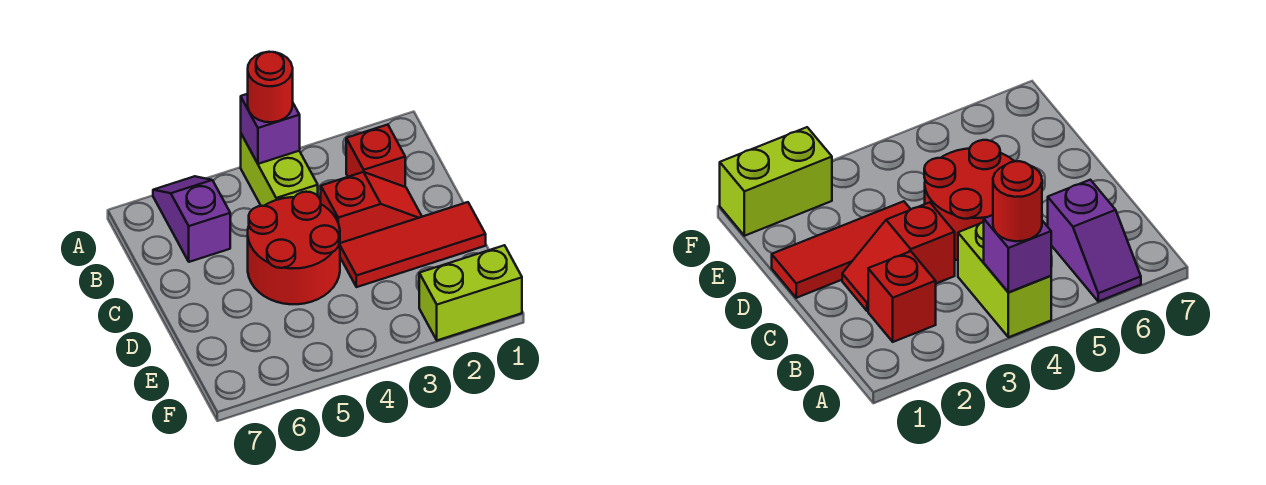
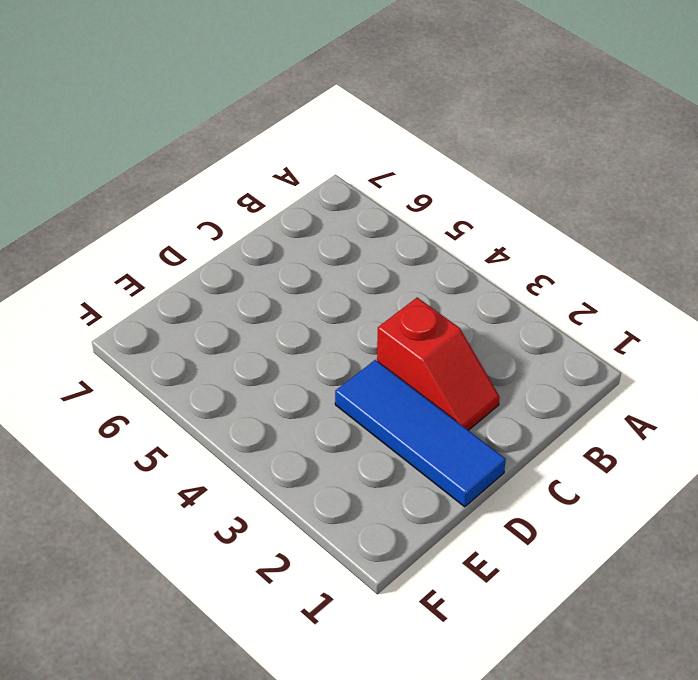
blue tile D1:D3 level 1 -> red tile D1:D3 level 1
none -> lime brick A4:B4 level 1
none -> purple slope A6:B6 level 1 top B

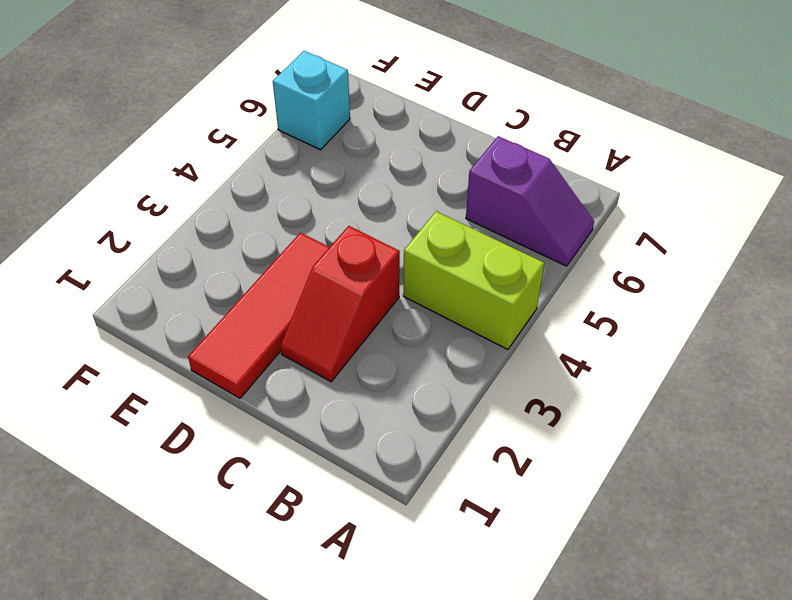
cyan brick F6 level 1 -> none
none -> red brick B2 level 1
none -> red round brick C4:D5 level 1

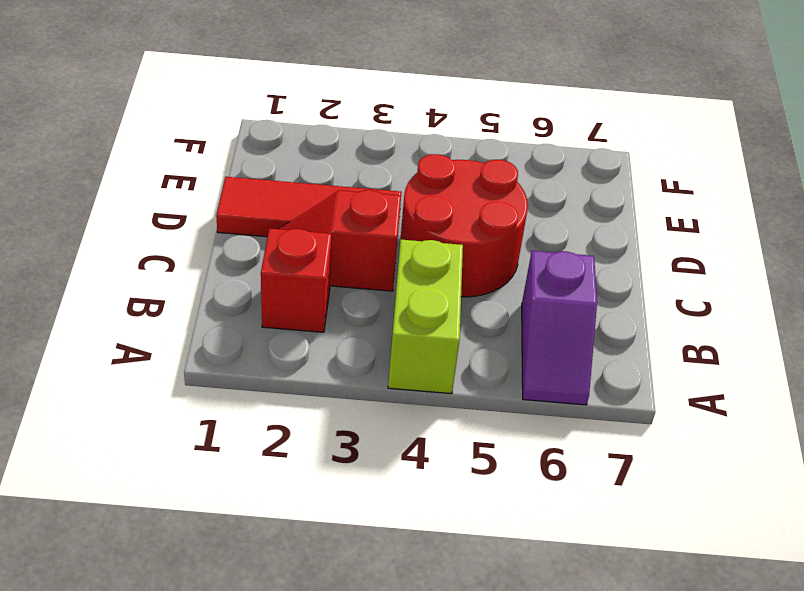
none -> lime brick F1:F2 level 1
none -> purple brick A4 level 2

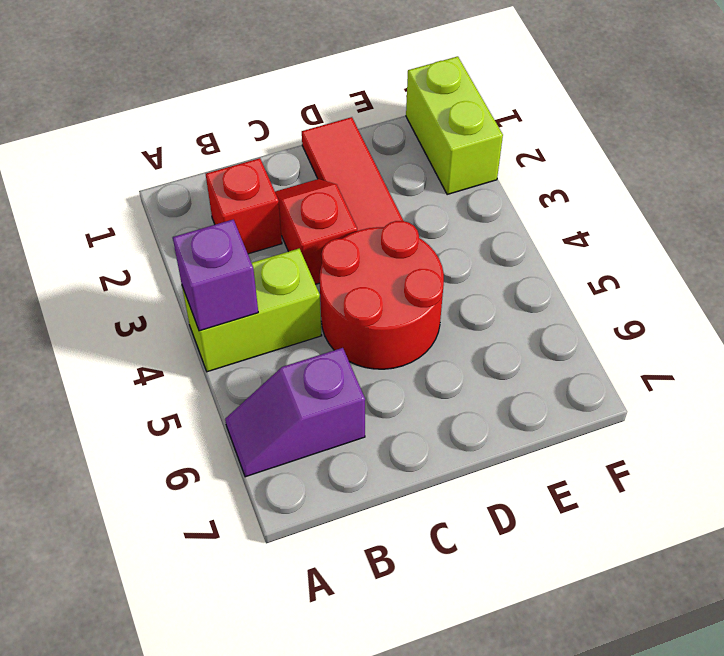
none -> red round brick A4 level 3

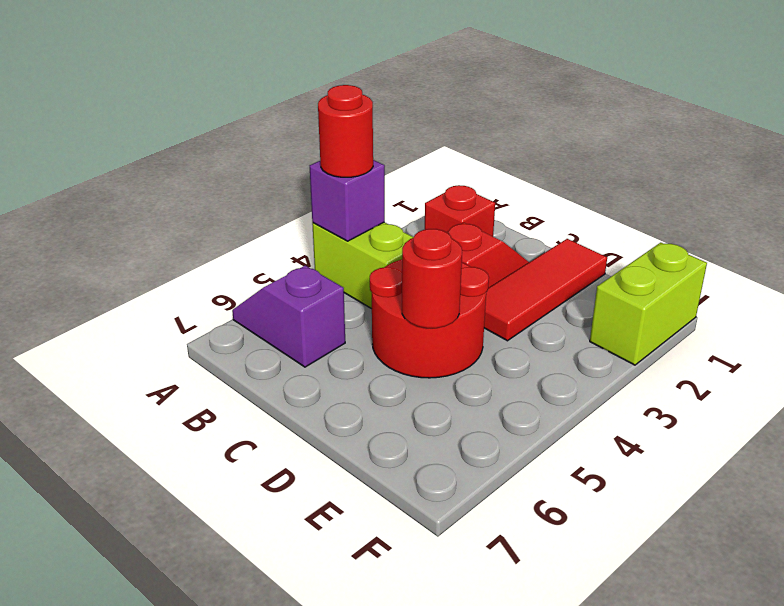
red round brick D5 level 2 -> none

